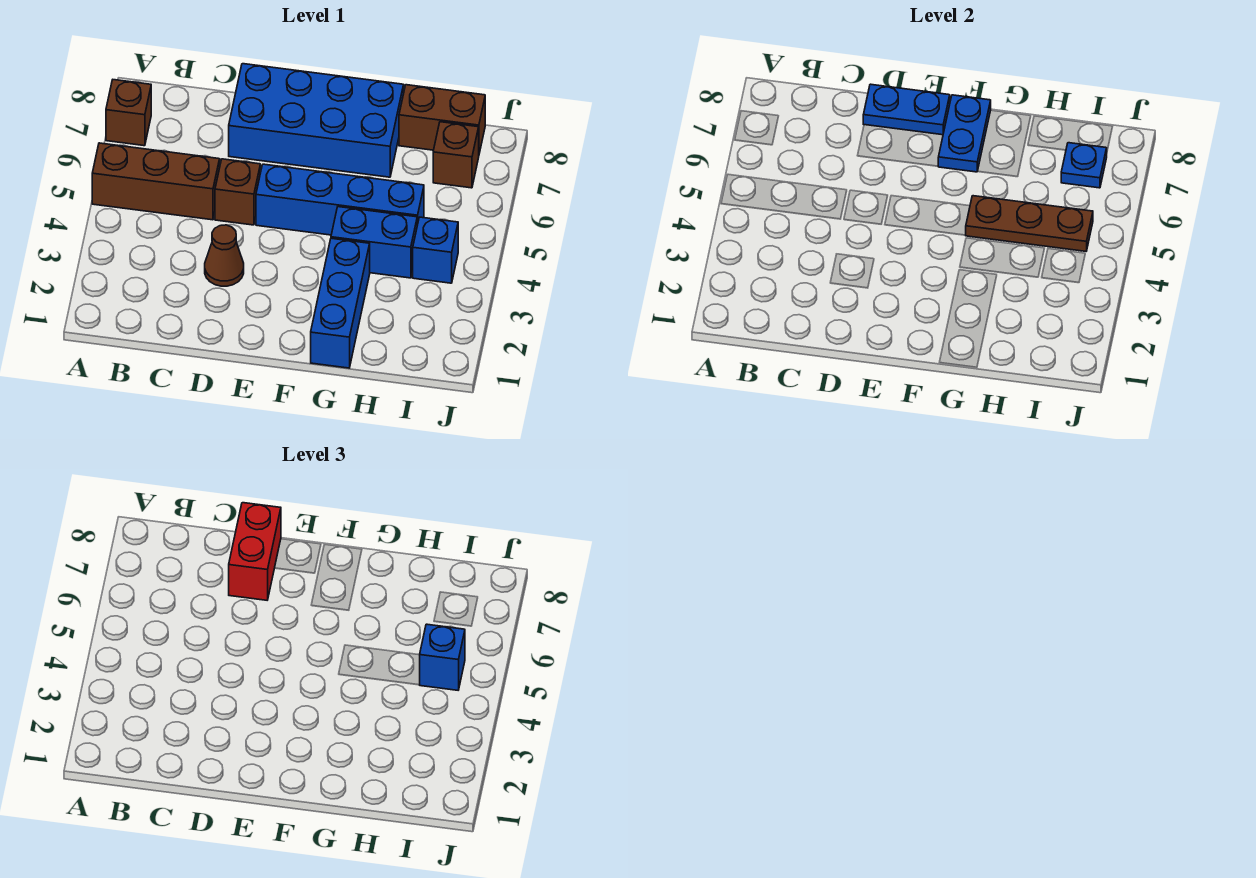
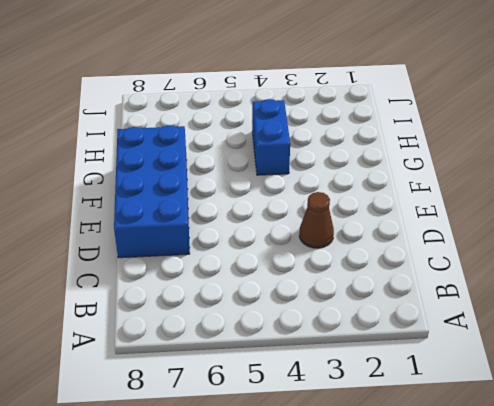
none -> brown brick A5:C5 level 1
none -> brown brick A7 level 1
none -> brown brick D5 level 1

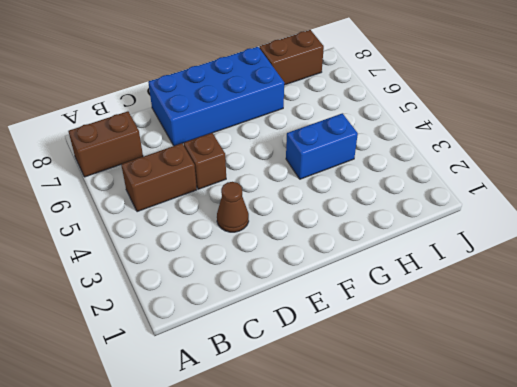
brown brick A7:B7 level 1 -> brown brick A7 level 1
brown brick B5:C5 level 1 -> brown brick A5:C5 level 1
none -> blue brick E5:H5 level 1
none -> blue brick G1:G3 level 1
none -> blue brick I4 level 1

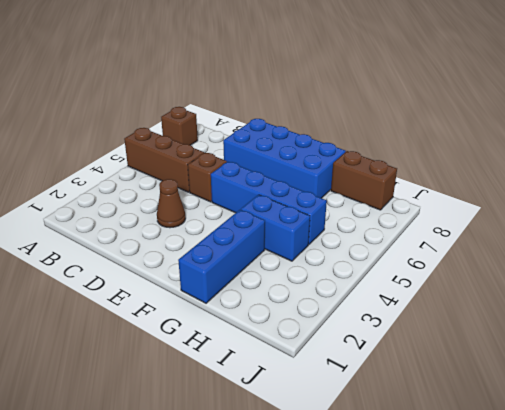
none -> blue brick I4 level 1
none -> brown brick I7 level 1
none -> blue plate D8:E8 level 2

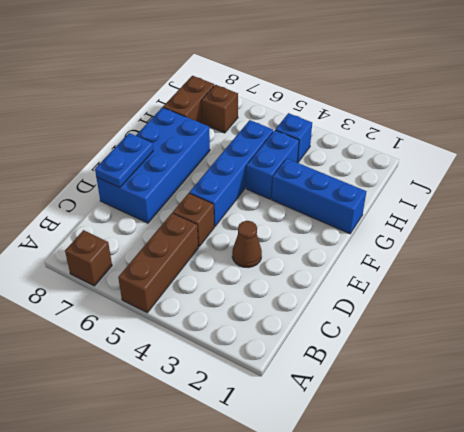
none -> blue plate F7:F8 level 2
none -> brown plate G5:I5 level 2
none -> blue plate I7 level 2

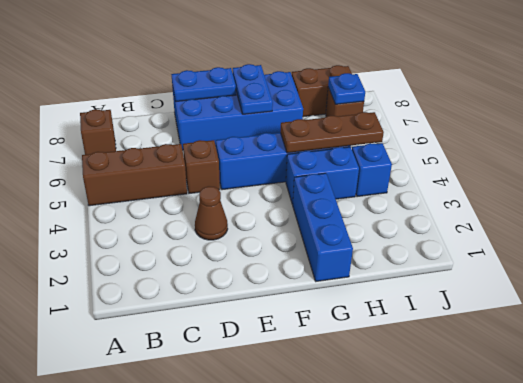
none -> red brick D7:D8 level 3
none -> blue brick I5 level 3

